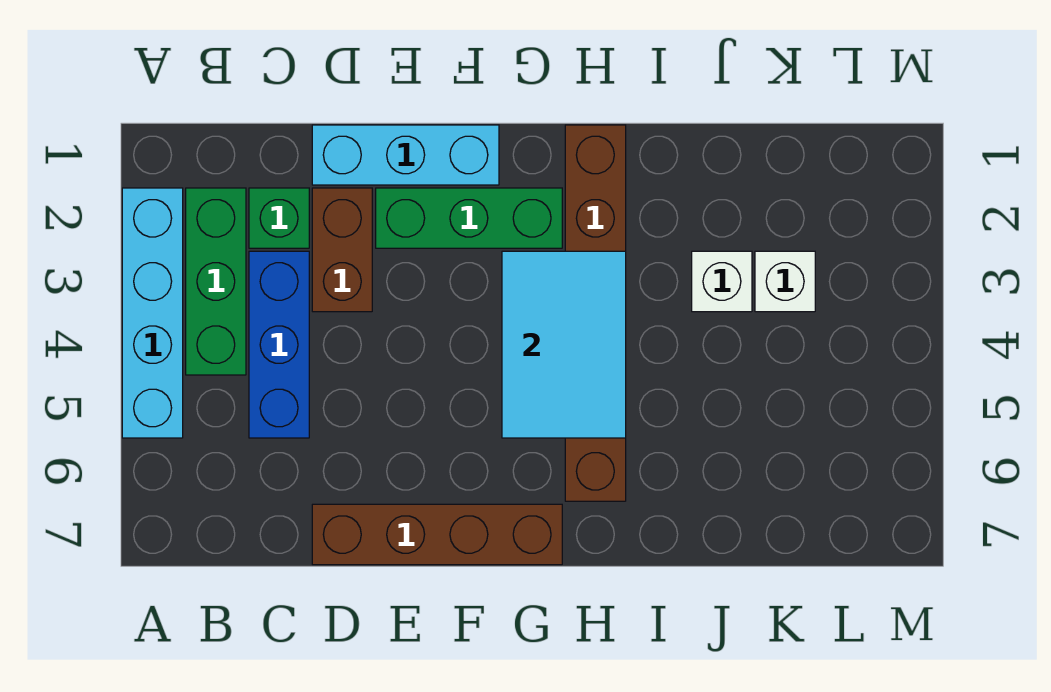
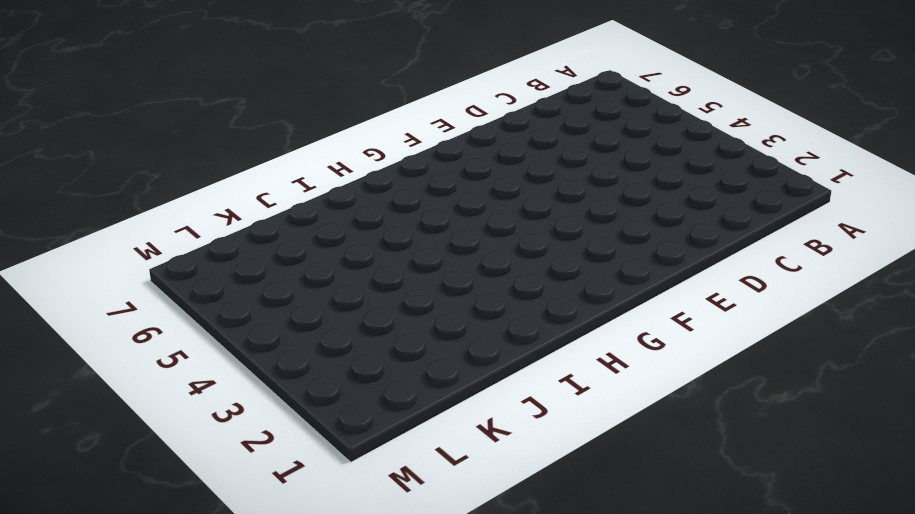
none -> cyan brick A2:A5 level 1
none -> green brick B2:B4 level 1
none -> green brick C2 level 1

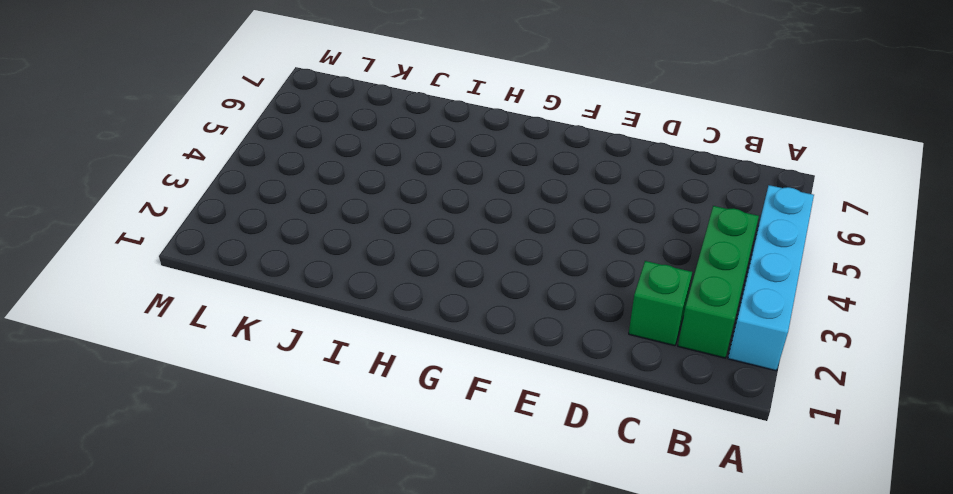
none -> blue brick C3:C5 level 1
none -> cyan brick D1:F1 level 1
none -> brown brick D2:D3 level 1

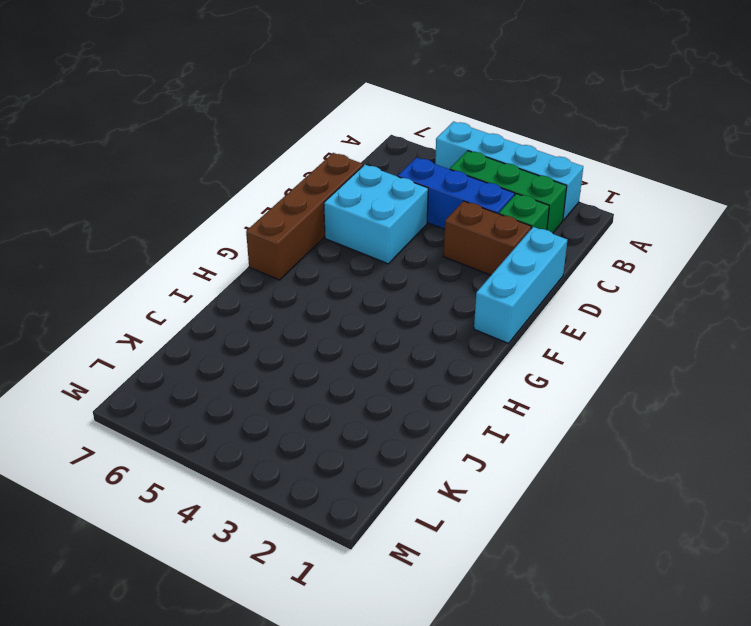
cyan brick D5:E6 level 1 -> none
none -> green brick E2:G2 level 1
none -> brown brick H1:H6 level 1
none -> white brick J3 level 1

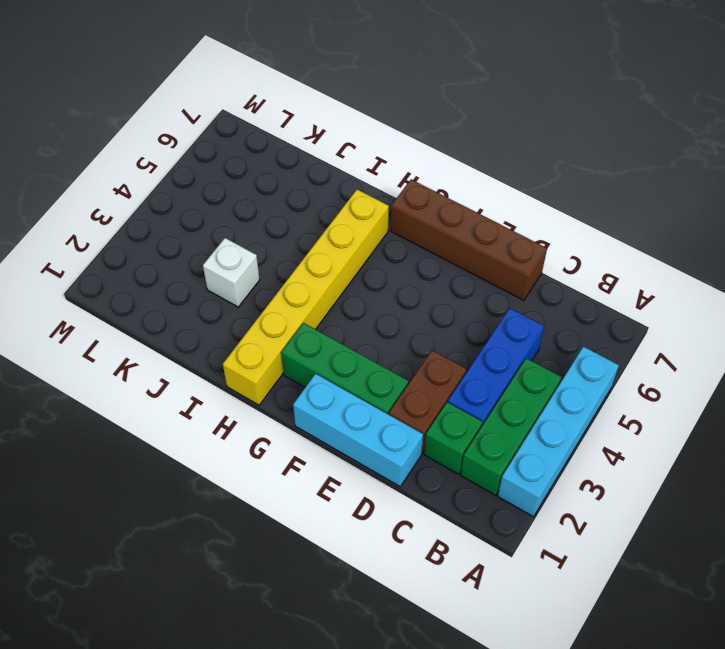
yellow brick H1:H6 level 1 -> brown brick H1:H6 level 1
none -> white brick K3 level 1
none -> cyan tile G3:H5 level 2

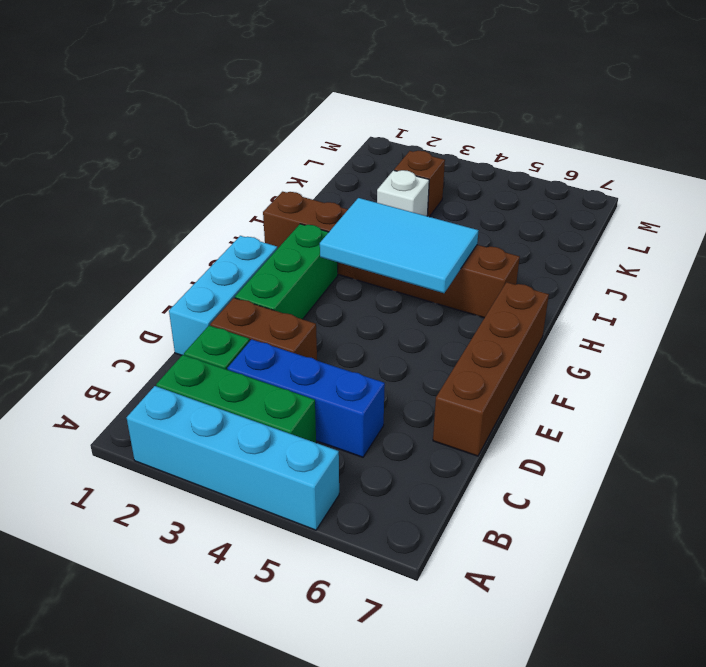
brown brick K3 level 1 -> white brick K3 level 1

